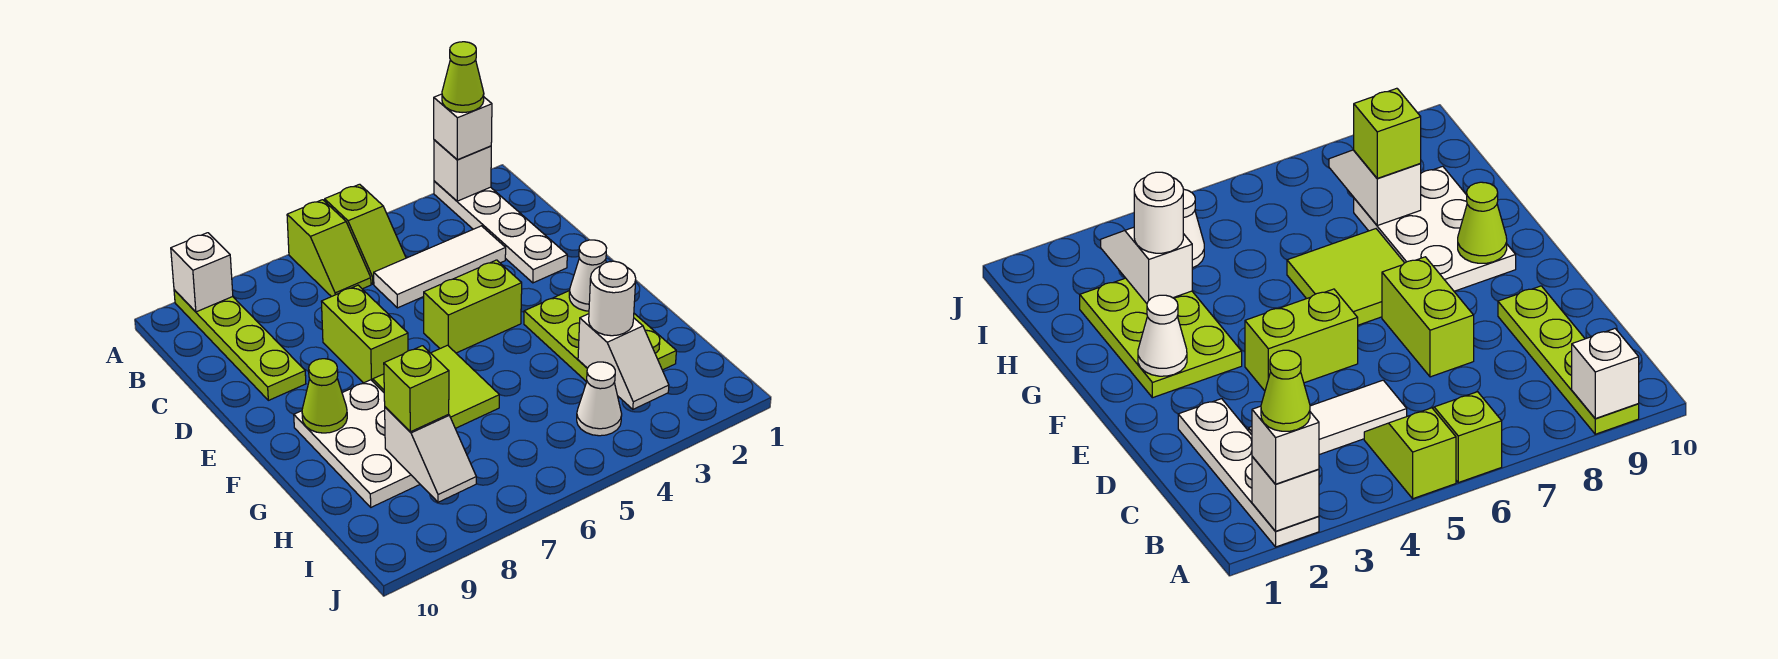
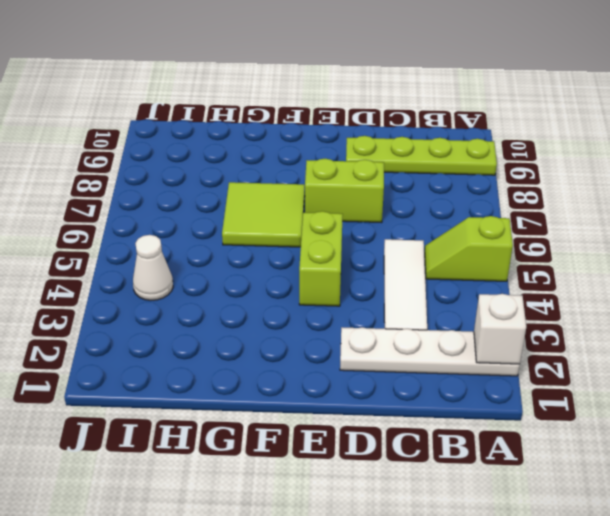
none -> lime slope A6:B6 level 1 top A
none -> lime plate F2:H3 level 1
none -> white plate F8:H9 level 1

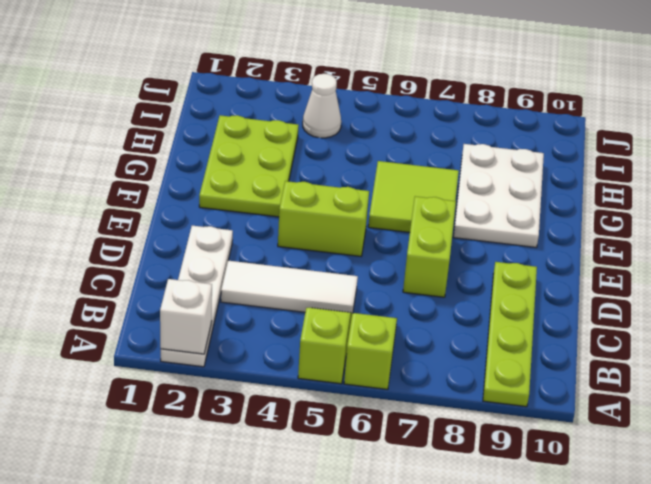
none -> white brick A9 level 2
none -> white cone F2 level 2
none -> lime cone F9 level 2

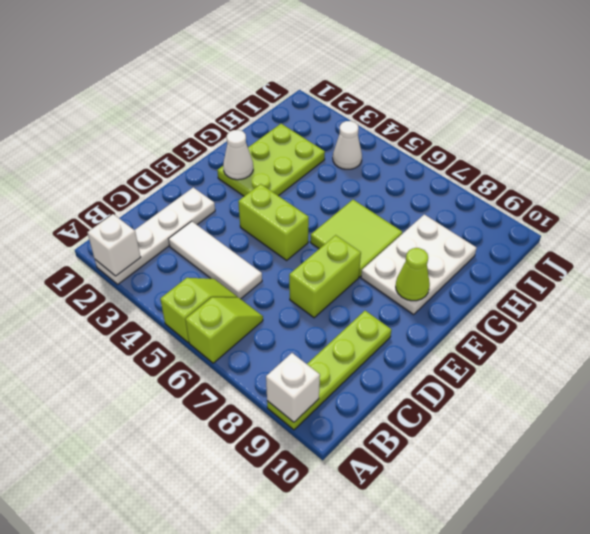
none -> white slope H3:I3 level 2 top H
none -> white slope H8:I8 level 2 top H
none -> white brick A2 level 3

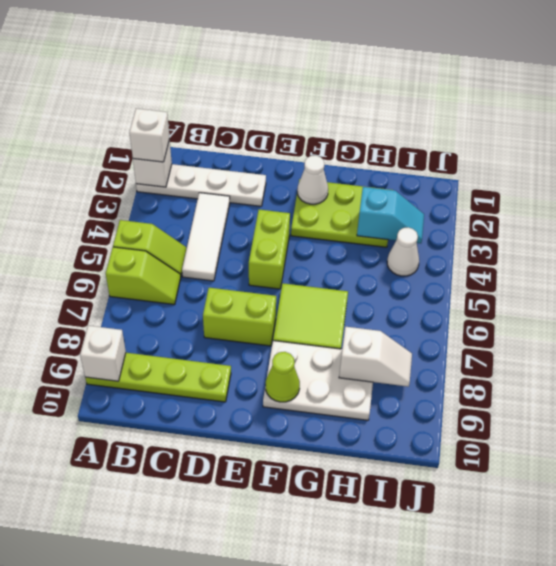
cyan slope H3:I3 level 2 top H -> white slope H3:I3 level 2 top H
none -> white round brick H3 level 3
none -> lime brick H8 level 3
none -> lime cone A2 level 4

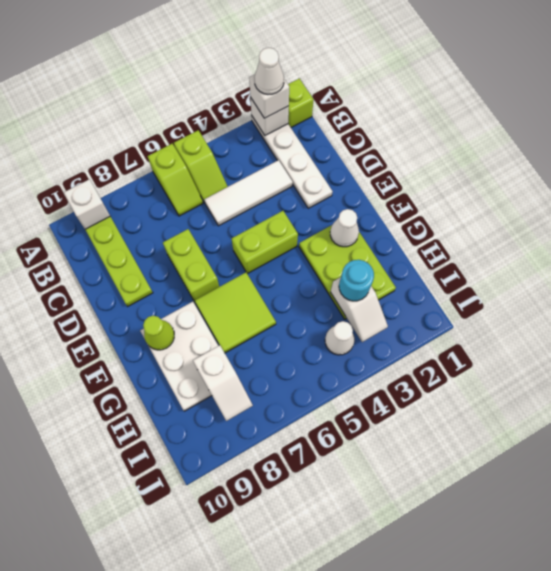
lime brick A1 level 1 -> lime brick H8 level 3
white cone A2 level 4 -> lime cone A2 level 4
cyan round brick H3 level 3 -> white round brick H3 level 3

